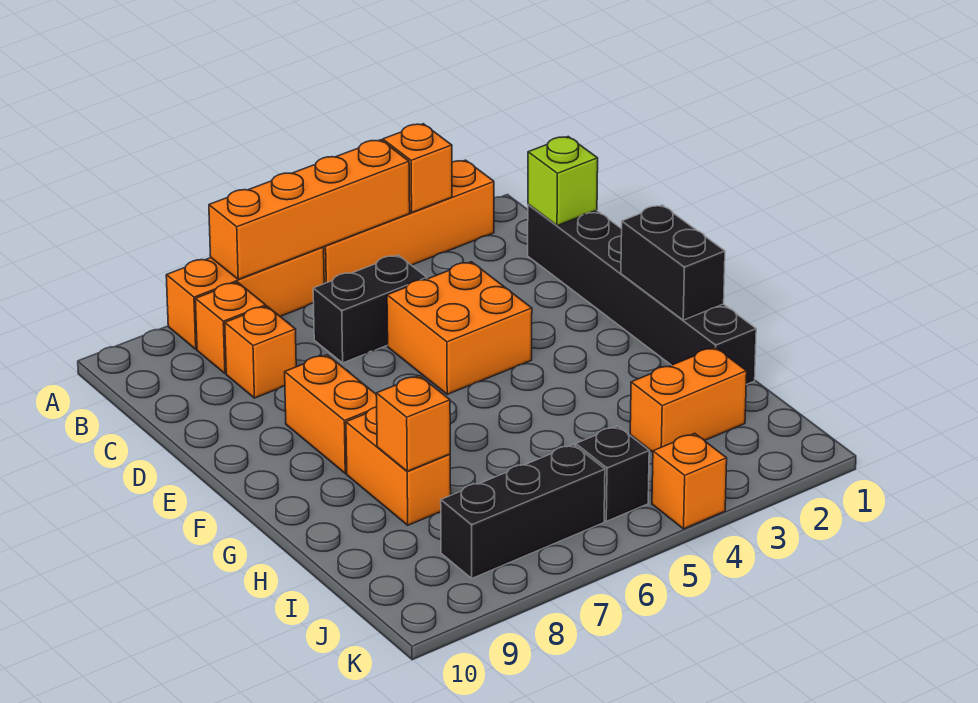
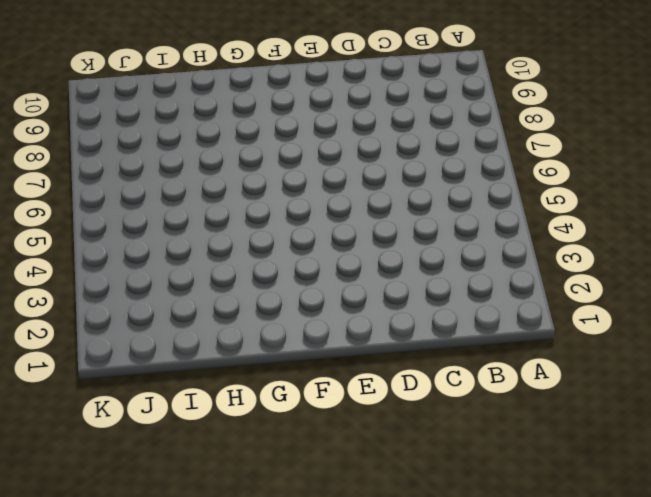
none -> orange brick A2:A5 level 1
none -> orange brick A6:A8 level 1
none -> orange brick B8 level 1

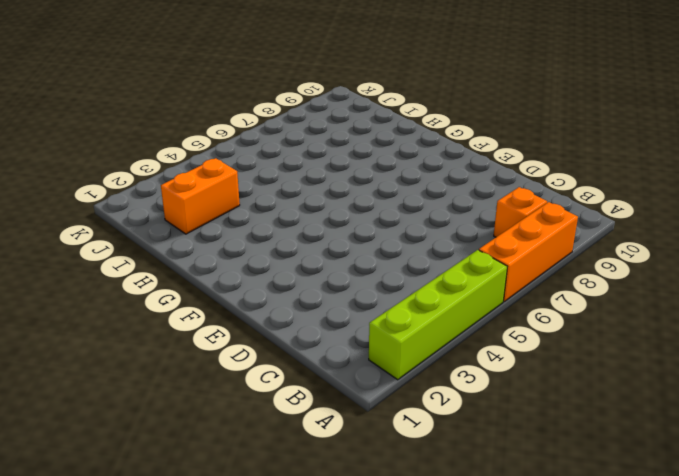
lime brick A2:A5 level 1 -> orange brick A2:A5 level 1
none -> black brick C1:H1 level 1
none -> black brick C5:C6 level 1
none -> orange brick C8 level 1

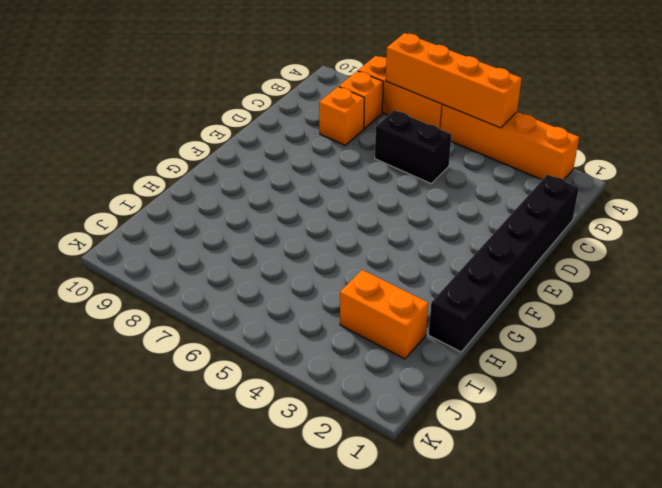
none -> orange brick D4:E5 level 1
none -> orange brick E8:F8 level 1
none -> orange brick G8:H8 level 1

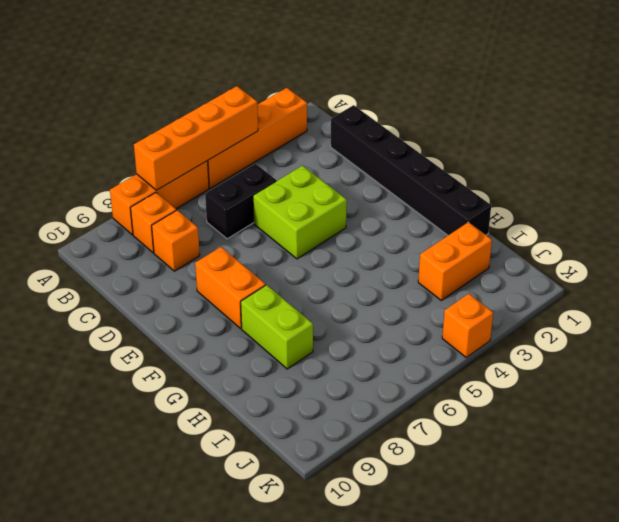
lime brick D4:E5 level 1 -> orange brick D4:E5 level 1
lime brick G8:H8 level 1 -> orange brick G8:H8 level 1
none -> black brick J5 level 1
none -> black brick J6:J8 level 1
none -> orange brick A3 level 2

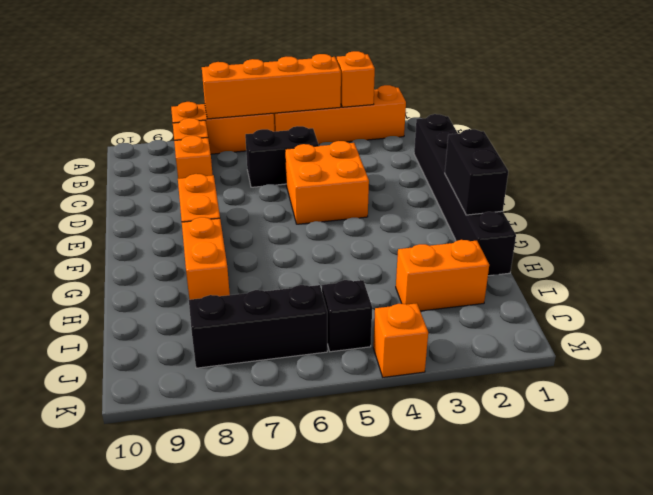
none -> lime brick C1 level 2
none -> orange brick H8 level 2

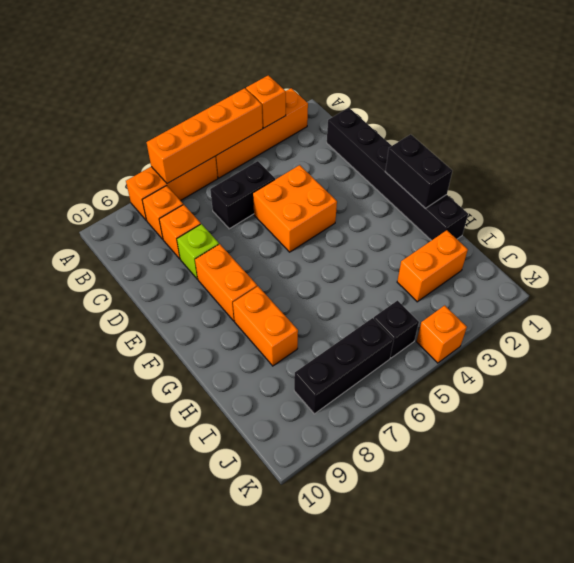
lime brick D8 level 1 -> lime brick C1 level 2
none -> orange brick H8 level 2

